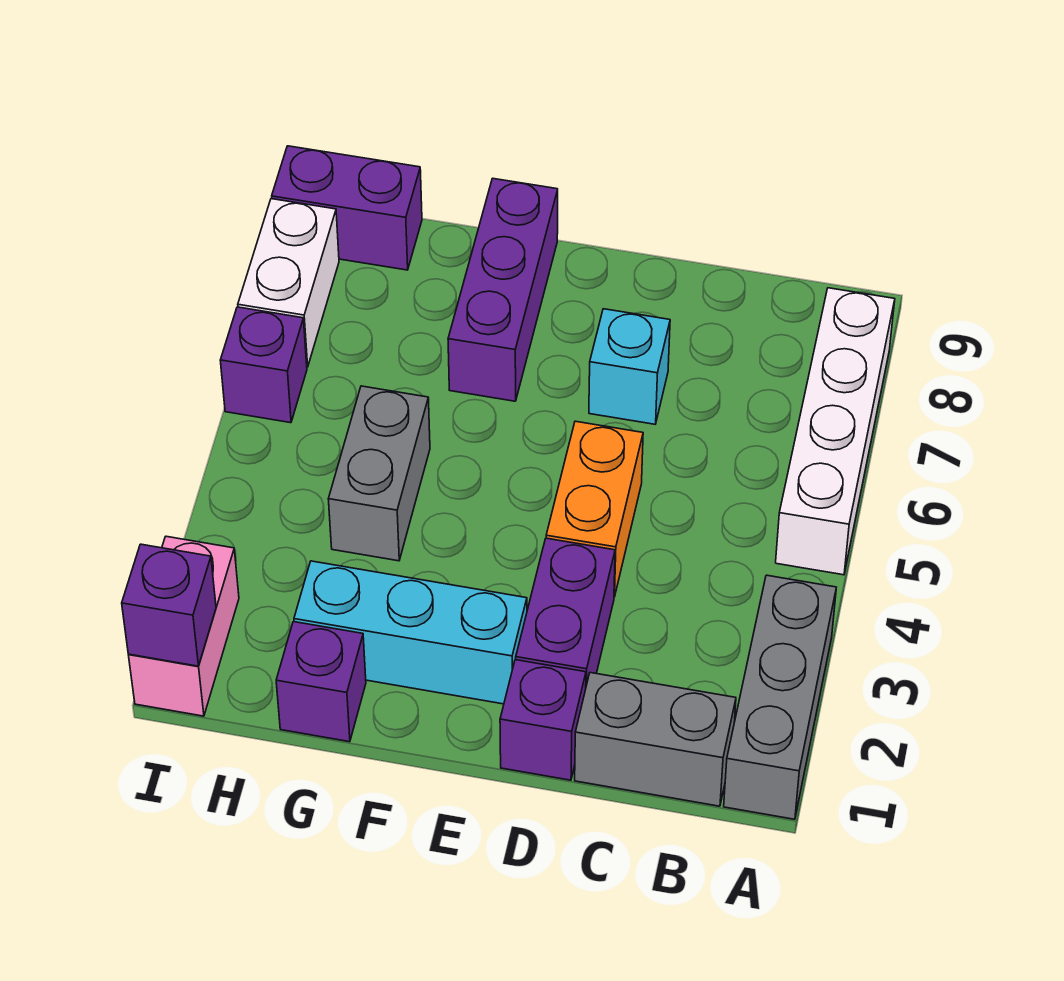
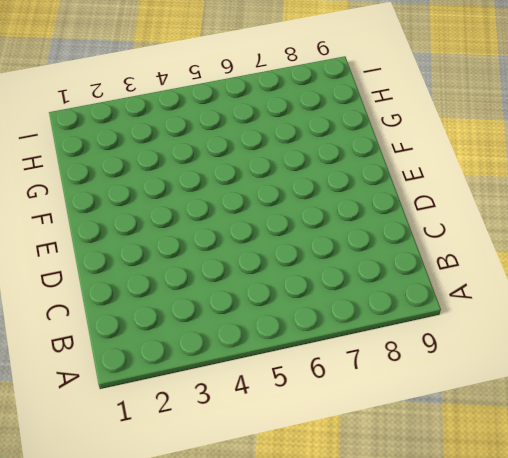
none -> grey brick A1:A3 level 1
none -> white brick A5:A8 level 1
none -> grey brick B1:C1 level 1

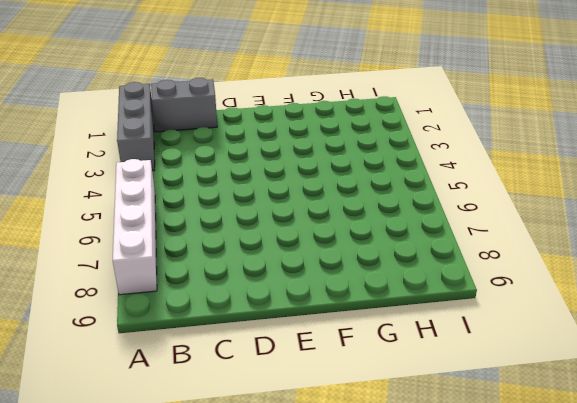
none -> purple brick D1 level 1
none -> purple brick D2:D3 level 1
none -> orange brick D4:D5 level 1

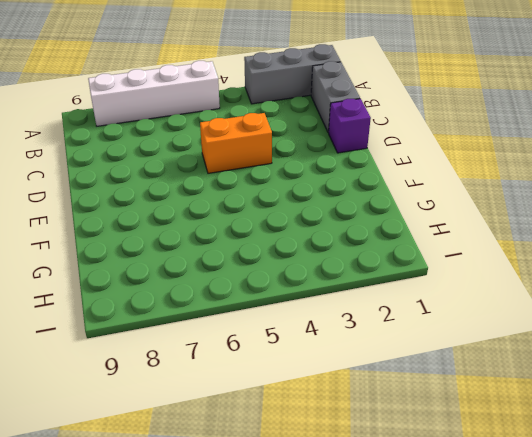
none -> purple brick D2:D3 level 1
none -> cyan brick D7 level 1
none -> cyan brick E2:G2 level 1

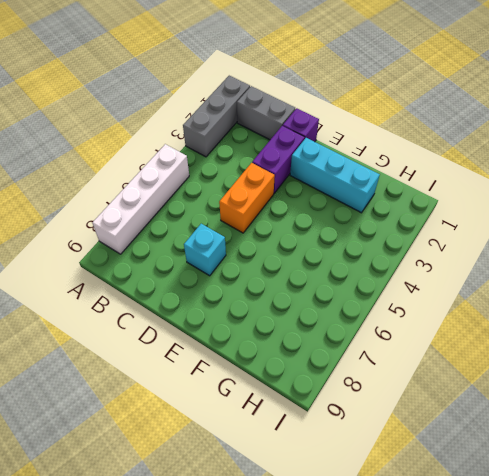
none -> purple brick F7:F9 level 1
none -> purple brick G1 level 1
none -> grey brick G4:G5 level 1

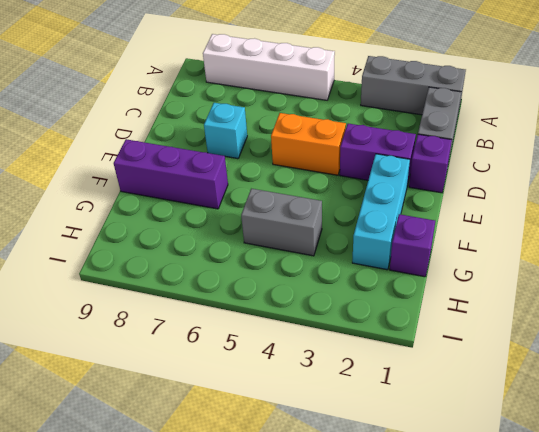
none -> purple brick H9:I9 level 1
none -> pink brick I1:I2 level 1
none -> purple brick I6 level 1

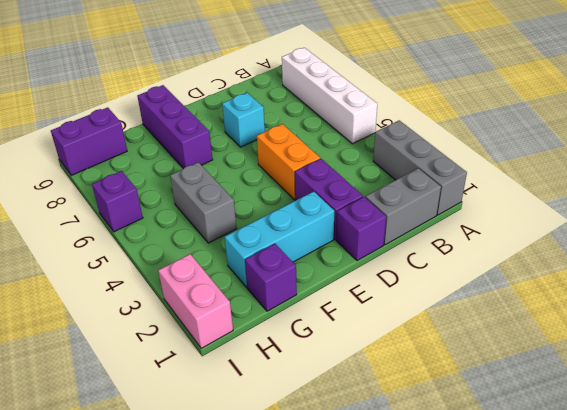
none -> white brick I7:I8 level 1
none -> purple brick I1 level 2

